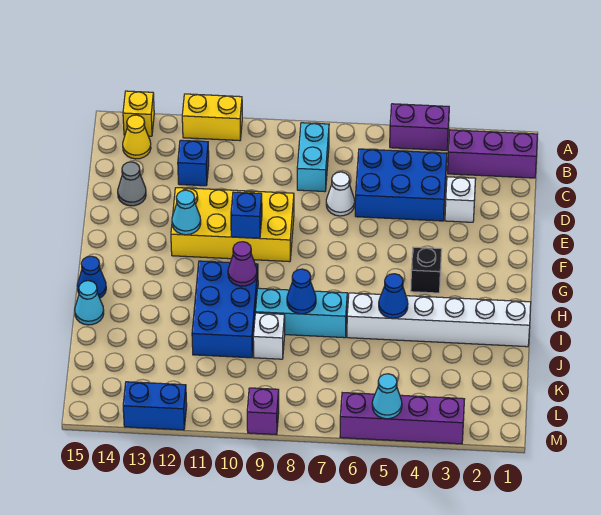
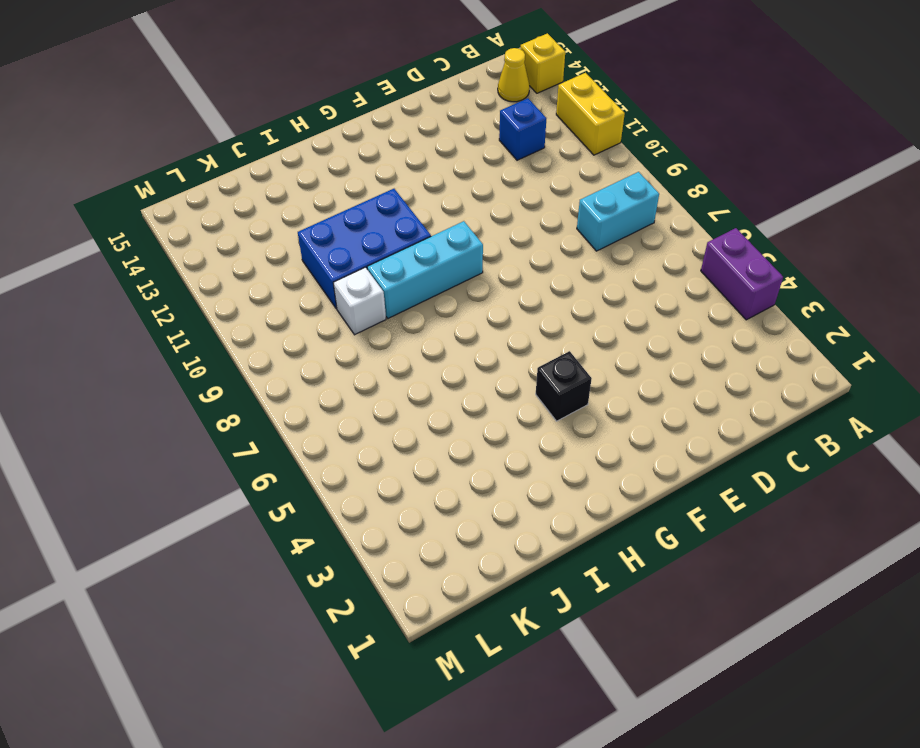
cyan brick G9:I9 level 1 -> cyan brick I7:I9 level 1
none -> purple brick B1:B3 level 1
none -> blue brick C4:D6 level 1
none -> white brick D3 level 1

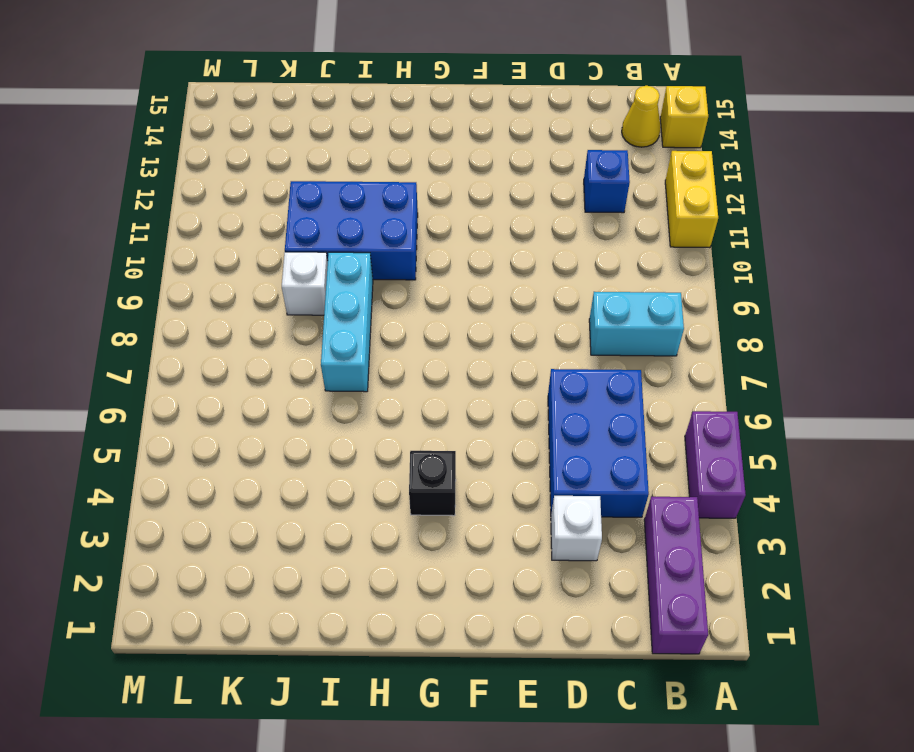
none -> white cone D7 level 1
none -> grey cone D14 level 1
none -> yellow brick E9:F12 level 1

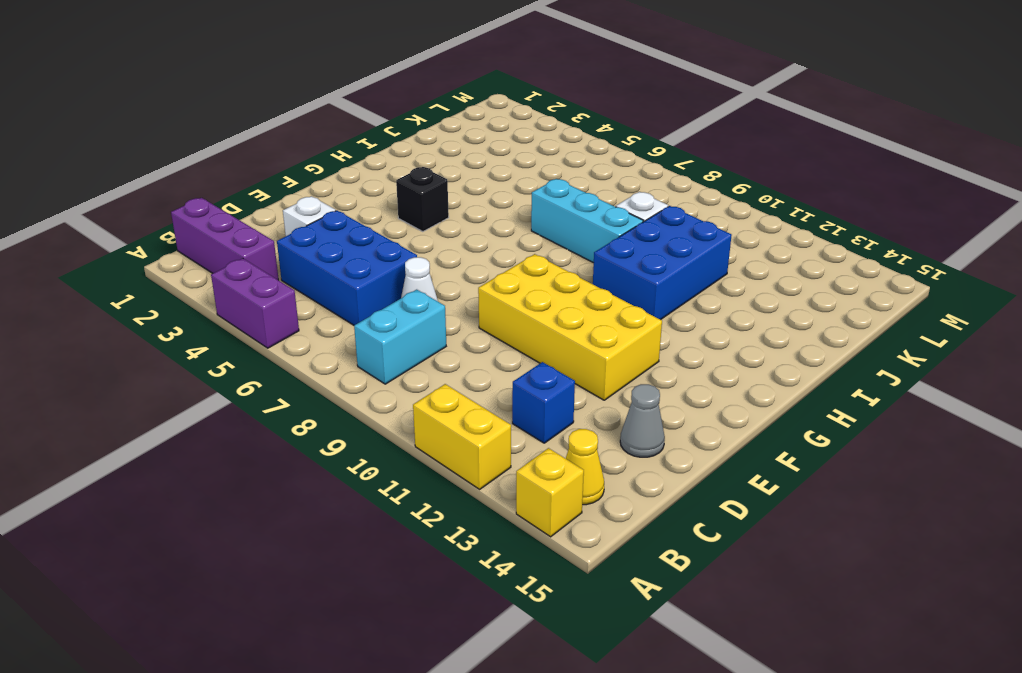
none -> blue cone H15 level 1
none -> white brick I1:I6 level 1
none -> cyan cone I15 level 1

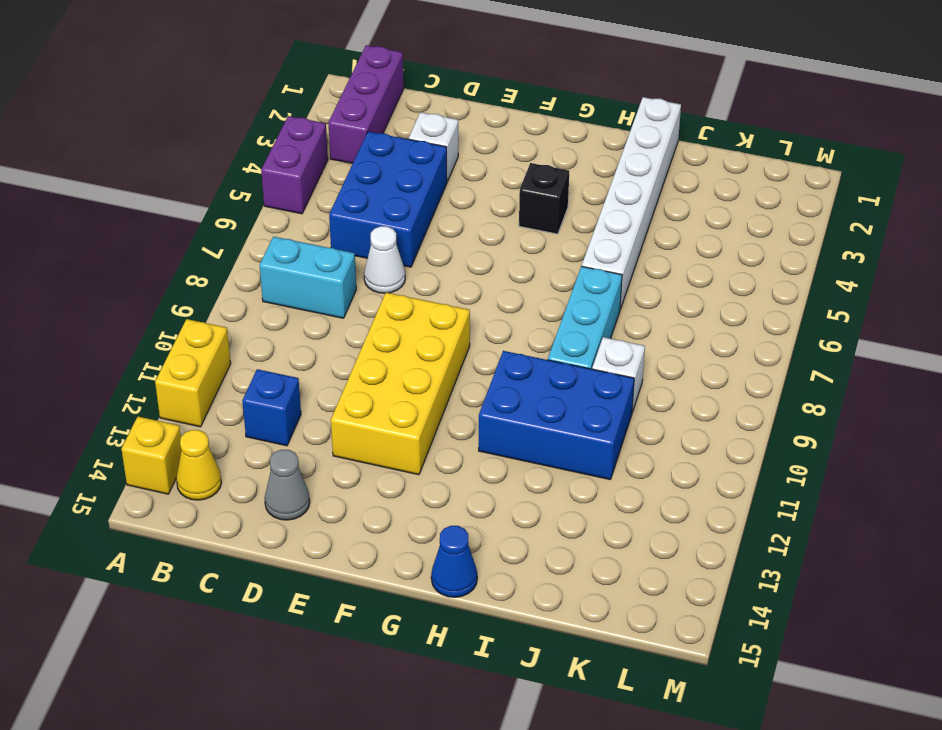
none -> cyan cone I15 level 1
none -> purple brick M3:M6 level 1
none -> purple brick M9 level 1

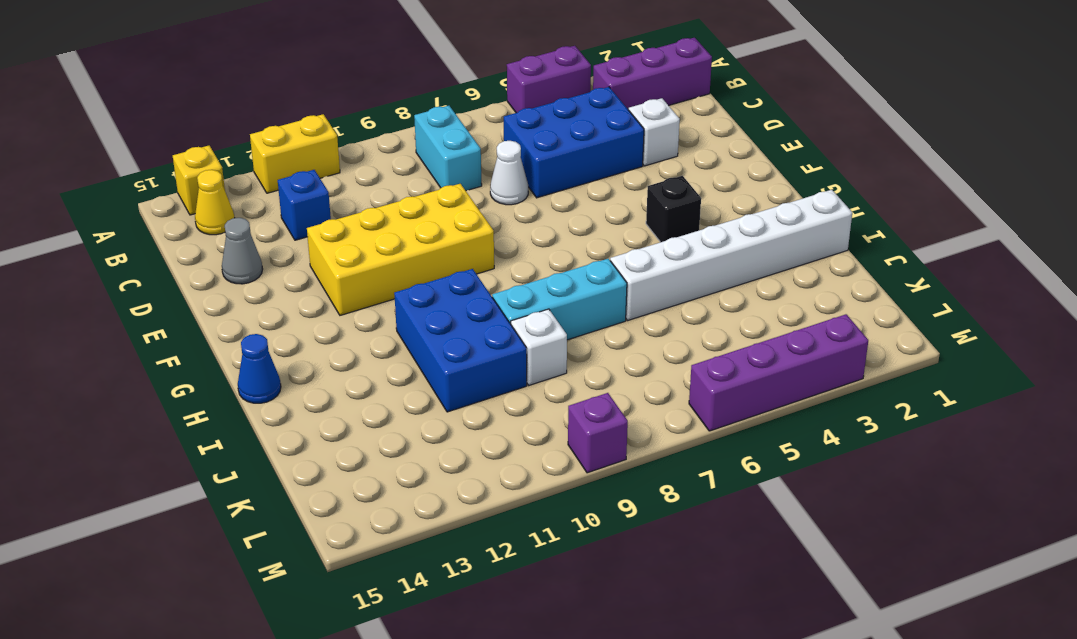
none -> cyan cone I15 level 1
none -> blue brick M12:M13 level 1
none -> blue brick F10 level 2

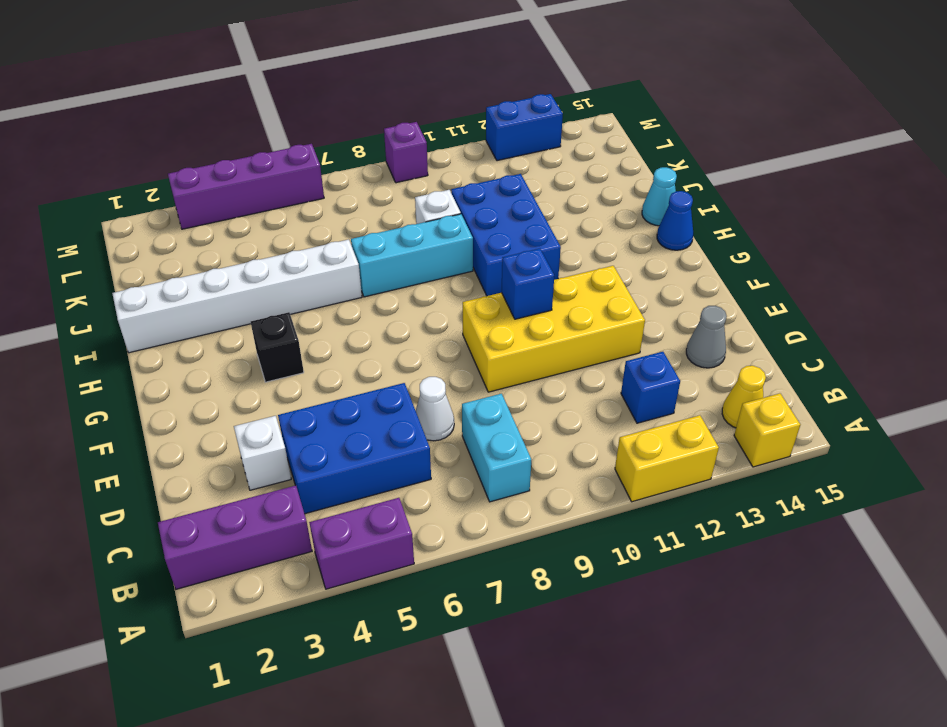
none -> cyan cone F12 level 2
none -> purple cone H10 level 2
none -> blue cone I5 level 2

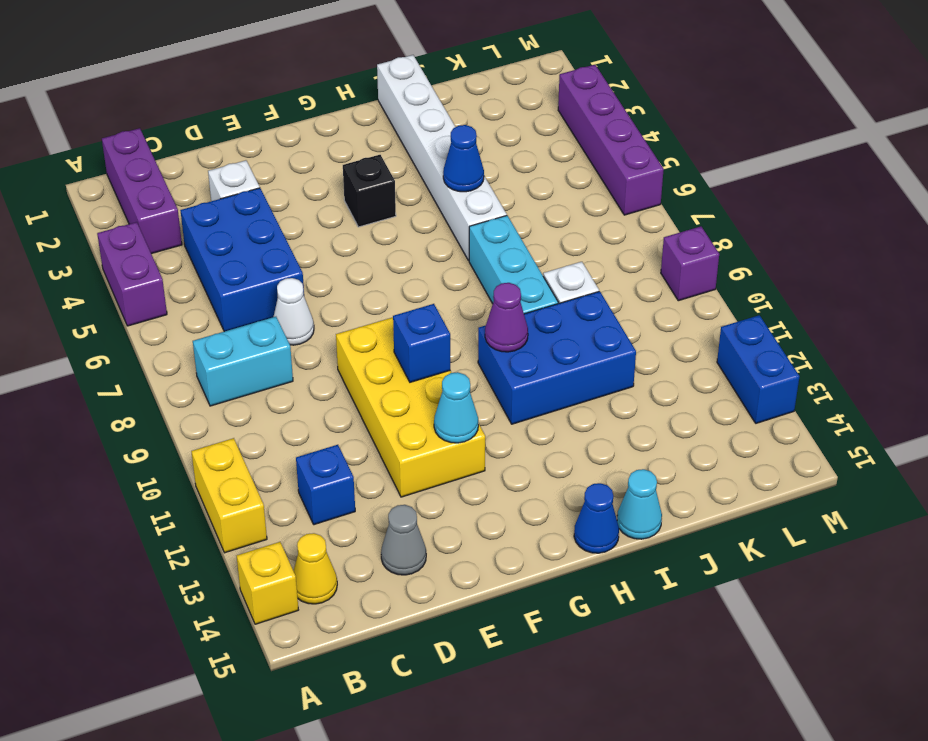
none -> blue cone I8 level 2
none -> cyan cone M5 level 2

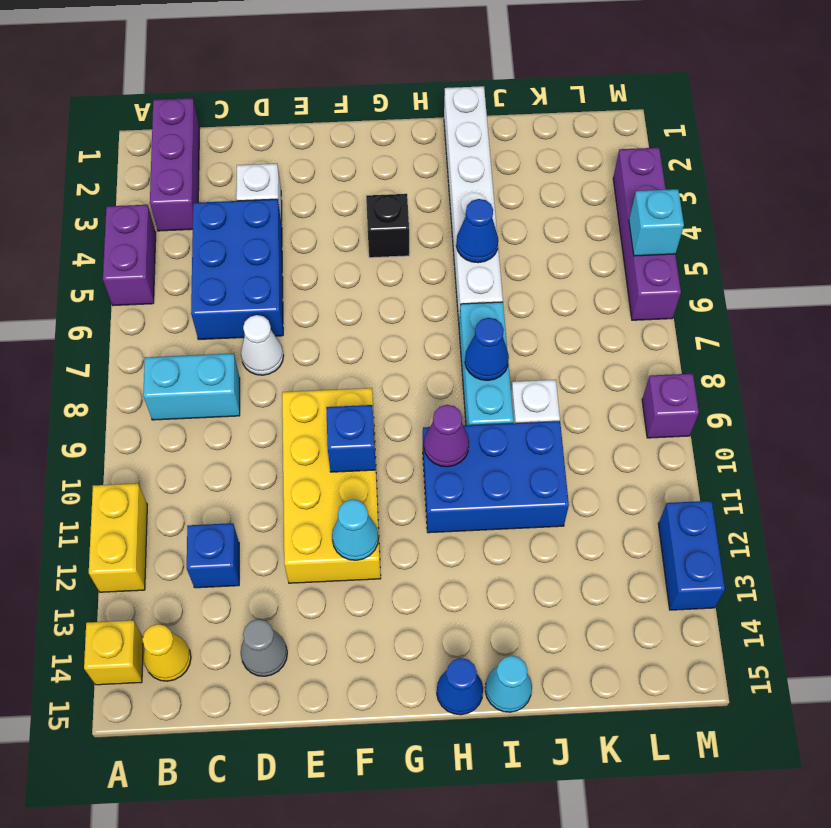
cyan brick M5 level 2 -> cyan cone M5 level 2

